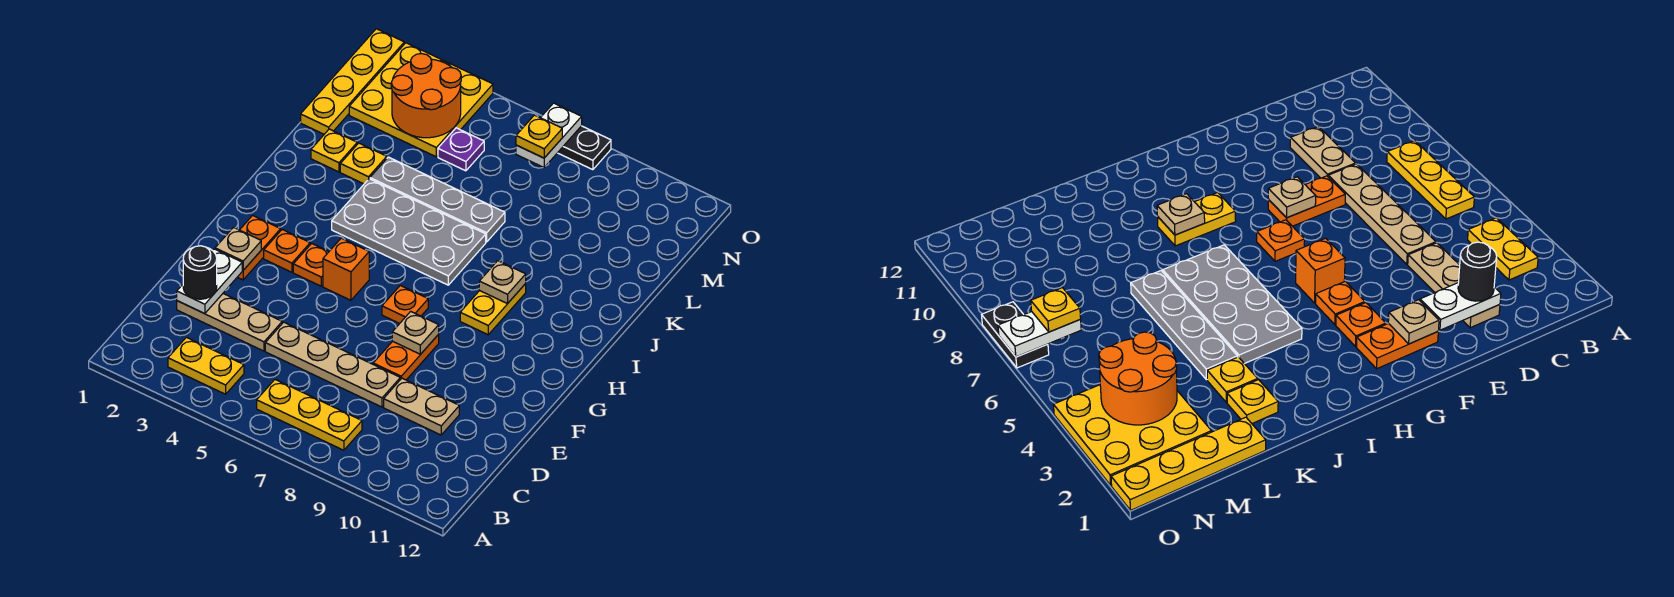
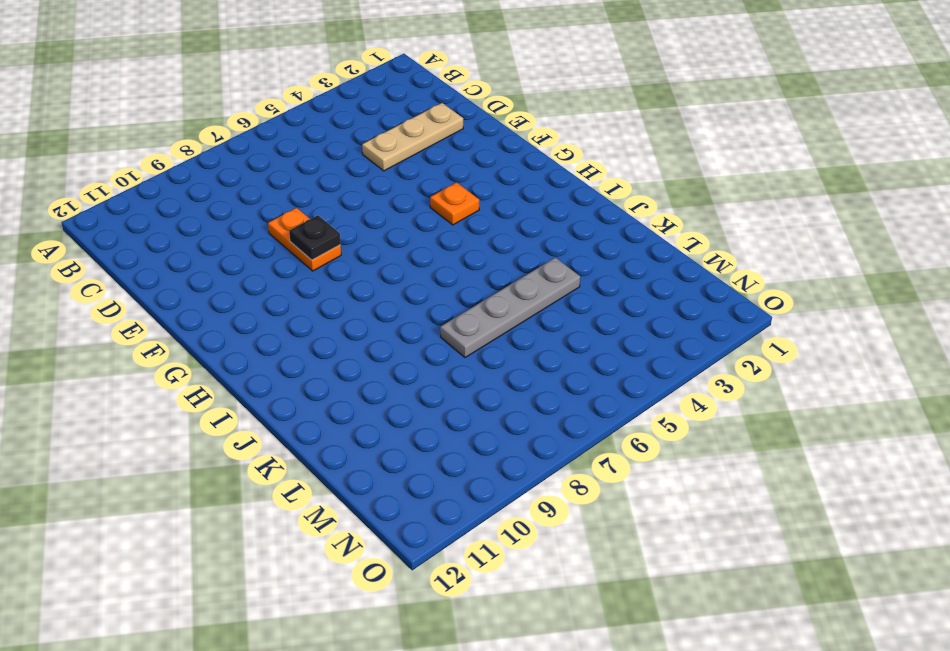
black plate F8 level 2 -> tan plate F8 level 2
none -> yellow plate B3:B4 level 1
none -> yellow plate B6:B8 level 1
none -> tan plate D5:D8 level 1

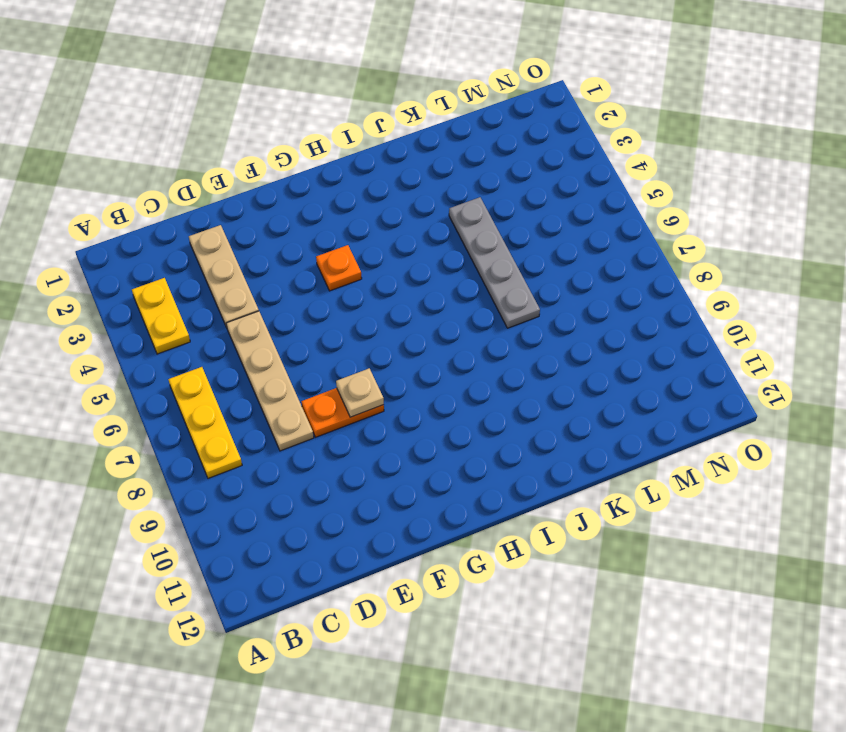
none -> tan plate D9:D10 level 1
none -> orange plate F2:G2 level 1
none -> orange plate G3 level 1

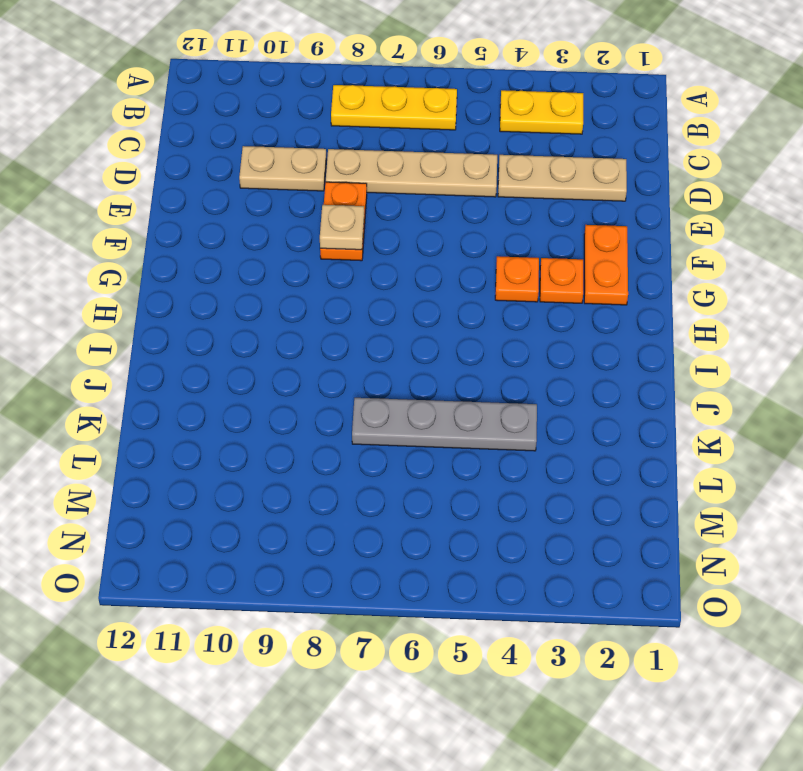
none -> orange brick G5 level 1
none -> orange plate G7 level 1
none -> yellow plate H9:I9 level 1

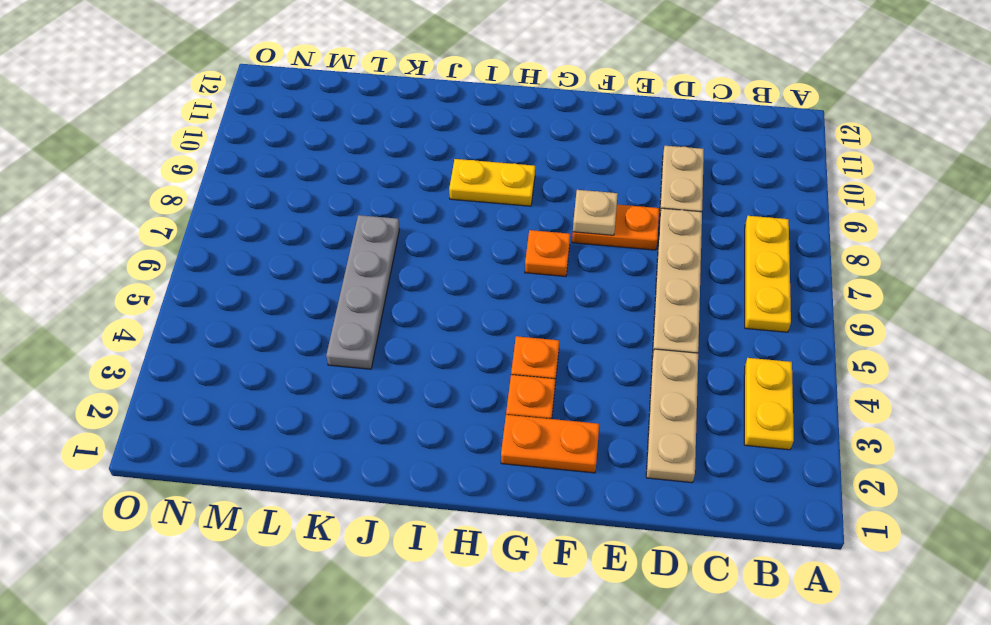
none -> orange brick G5 level 1
none -> grey plate I4:J7 level 1
none -> yellow plate K2 level 1

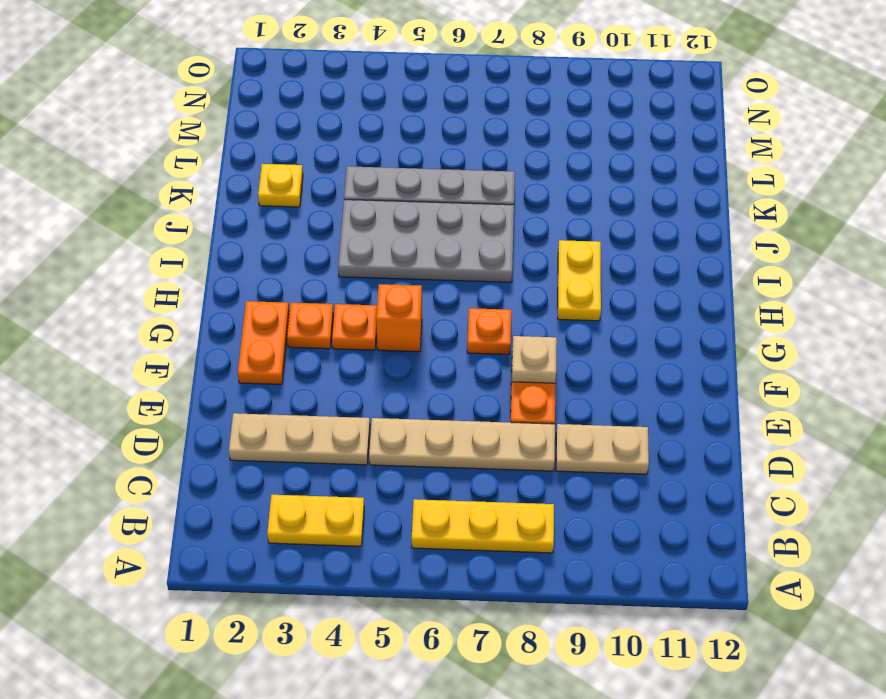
none -> yellow plate K3 level 1
none -> yellow plate L1:O1 level 1
none -> yellow plate M2:O4 level 1

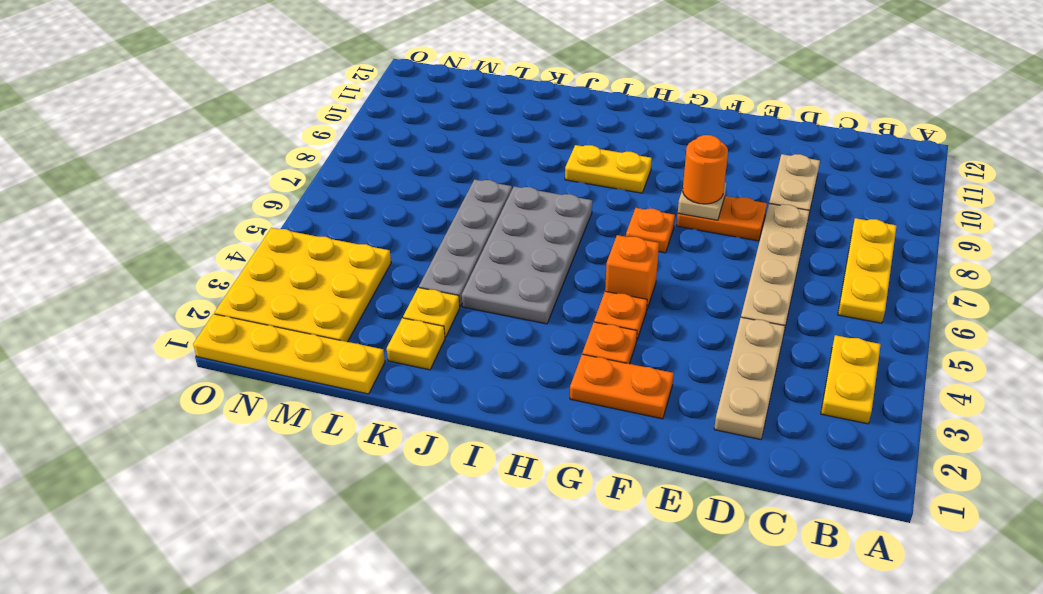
orange round brick F8 level 3 -> none
none -> purple plate M5 level 1
none -> black plate O7:O8 level 1
none -> white plate D2:E2 level 2

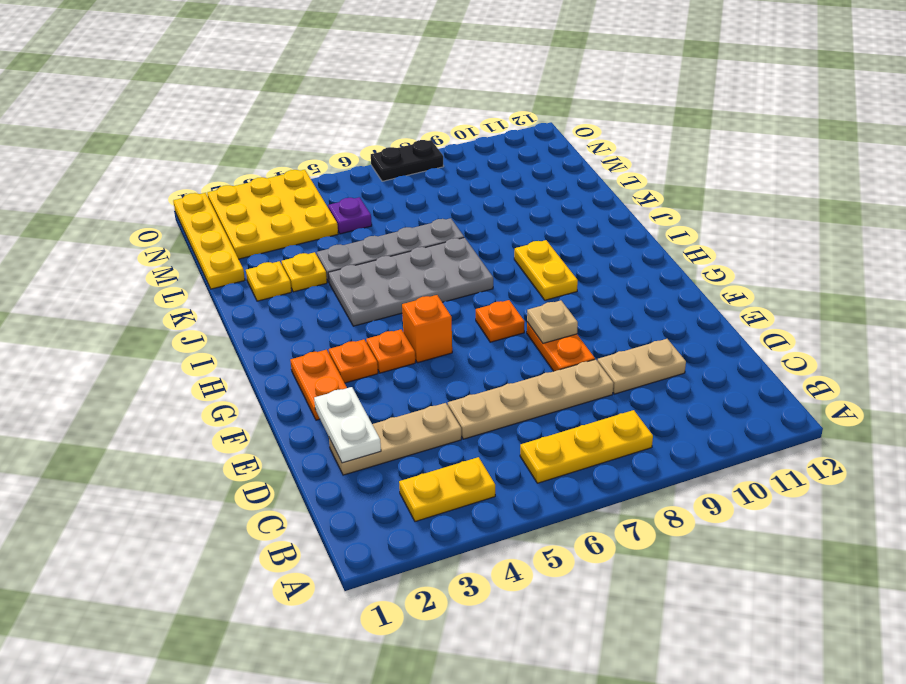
none -> tan plate F2 level 2
none -> tan plate I9 level 2
none -> orange round brick M3:N4 level 2

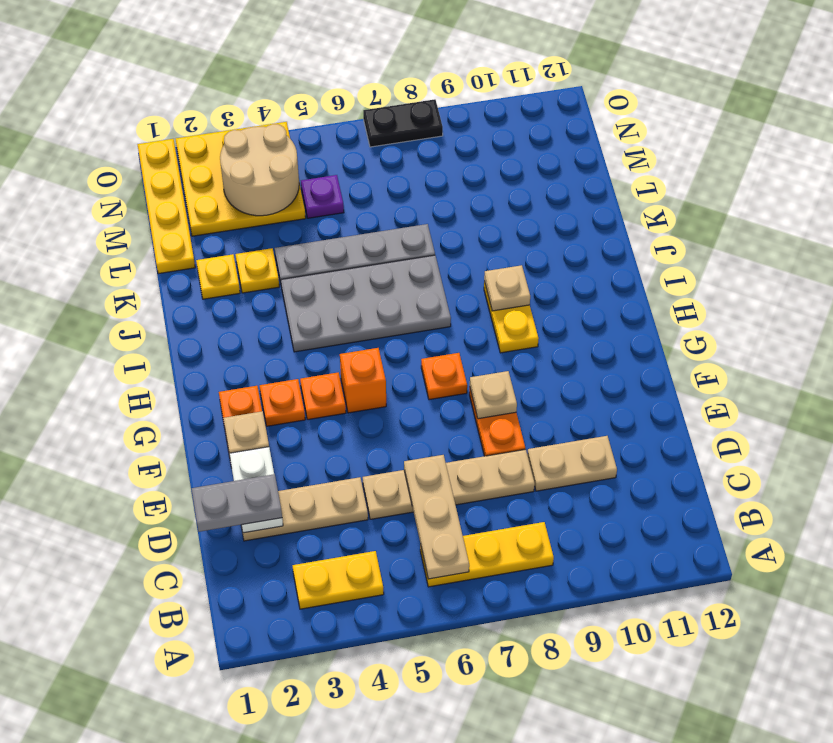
tan plate B6:D6 level 2 -> none
grey plate D1:D2 level 3 -> black round brick D2 level 3
tan round brick M3:N4 level 2 -> orange round brick M3:N4 level 2
none -> white plate N7:O7 level 2
none -> yellow plate N7 level 3

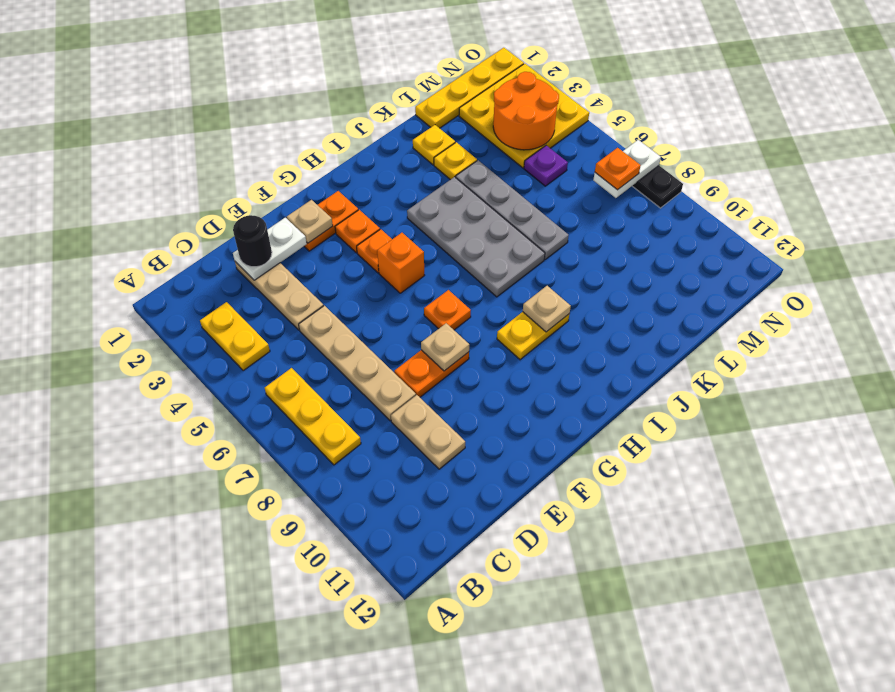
orange plate N7 level 3 -> yellow plate N7 level 3

